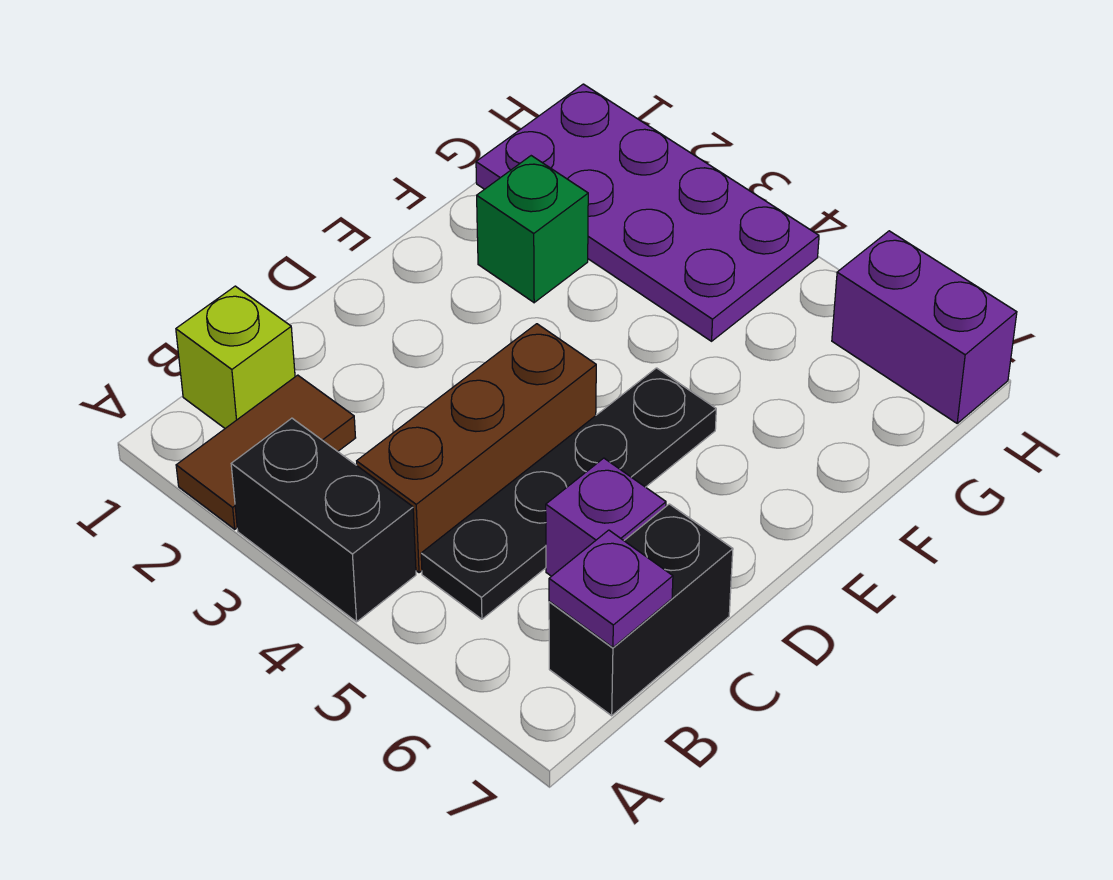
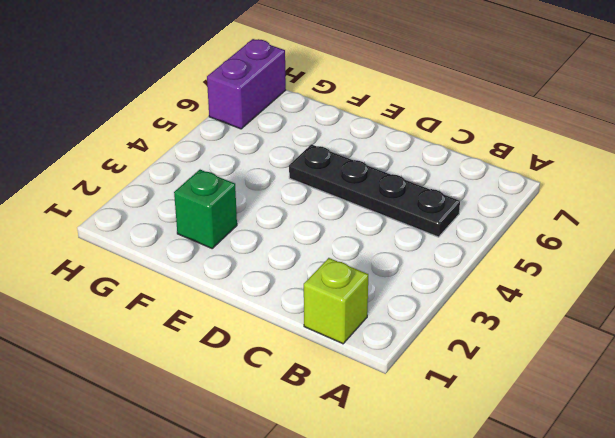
none -> brown tile A2:B2 level 1
none -> black brick A3:A4 level 1

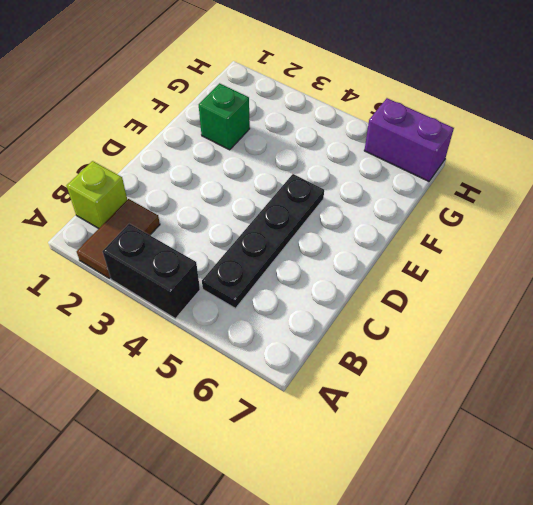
none -> brown brick B4:D4 level 1
none -> black brick B7:C7 level 1

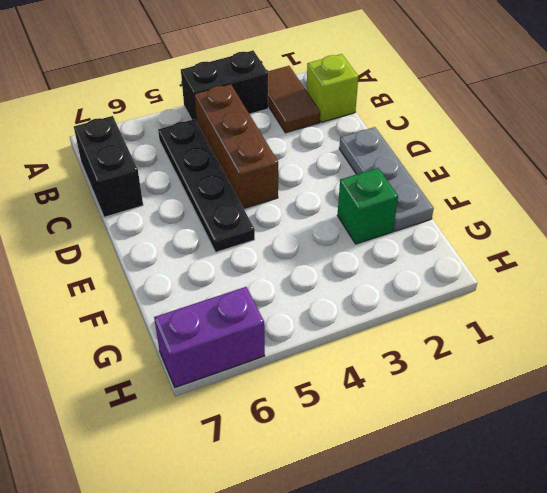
grey plate D1:F1 level 1 -> none
none -> purple brick C6 level 1
none -> purple plate G1:H4 level 1

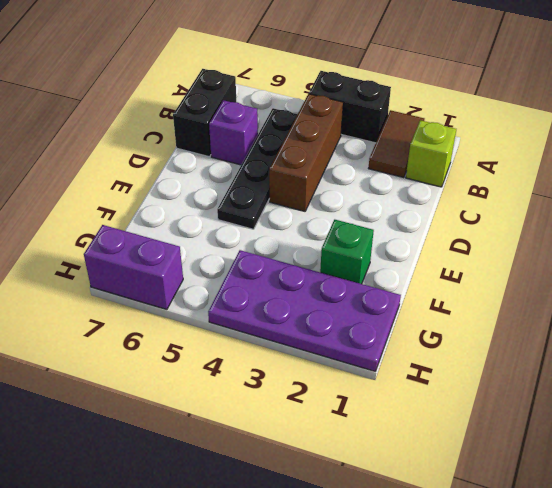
none -> purple plate B7 level 2

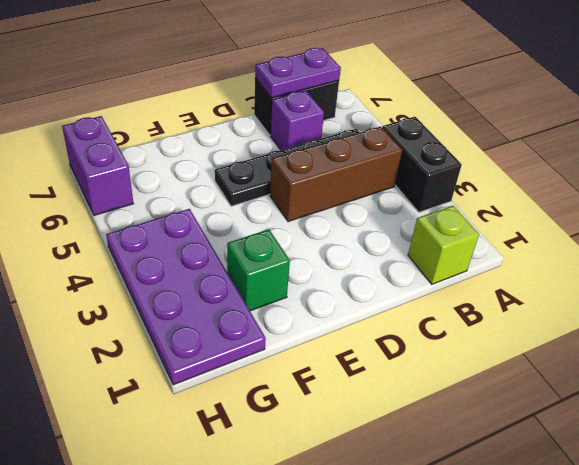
purple plate B7:C7 level 2 -> purple plate B7 level 2
none -> brown tile A2:B2 level 1

